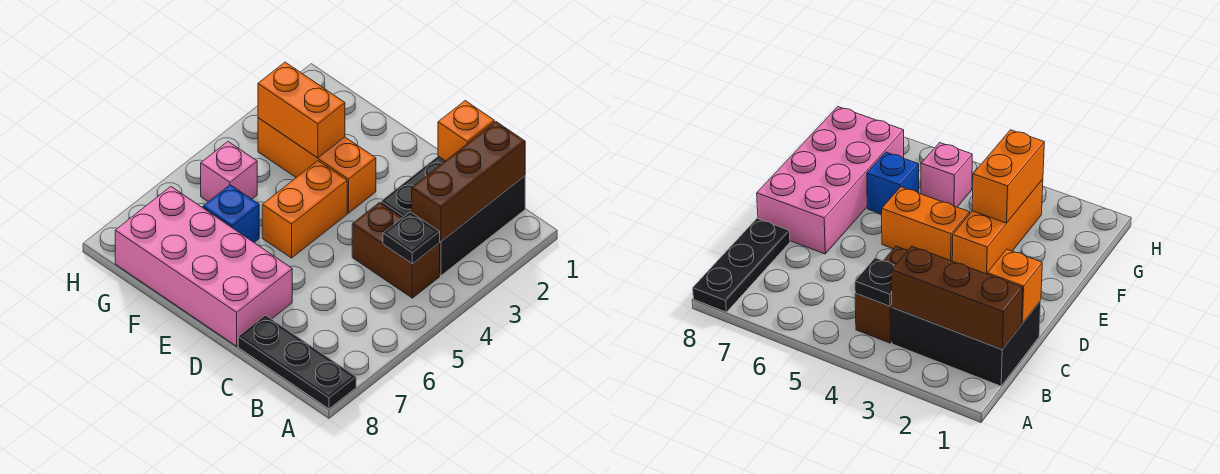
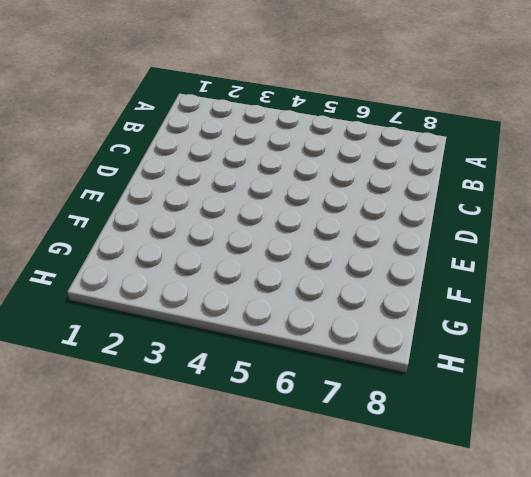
none -> black plate A8:C8 level 1
none -> black brick B1:C3 level 1
none -> brown brick B4:C4 level 1

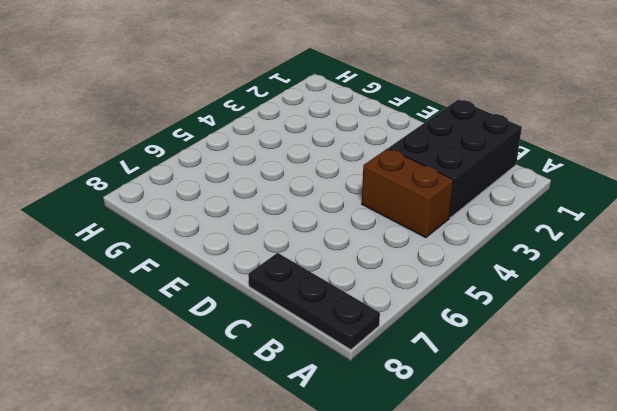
none -> pink brick D7:G8 level 1
none -> orange brick E3:G3 level 1
none -> orange brick E4:E5 level 1

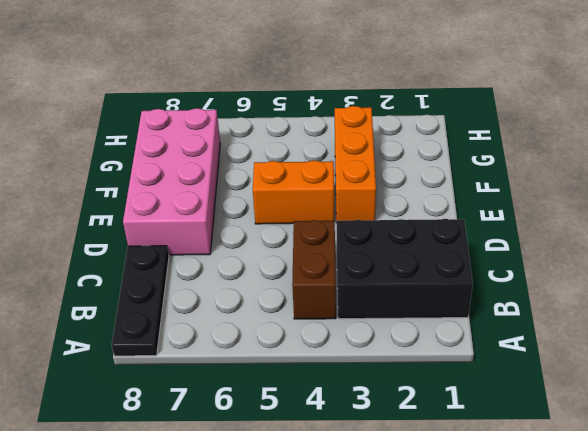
none -> blue brick F6 level 1
none -> pink brick G5 level 1
none -> brown brick B1:B3 level 2

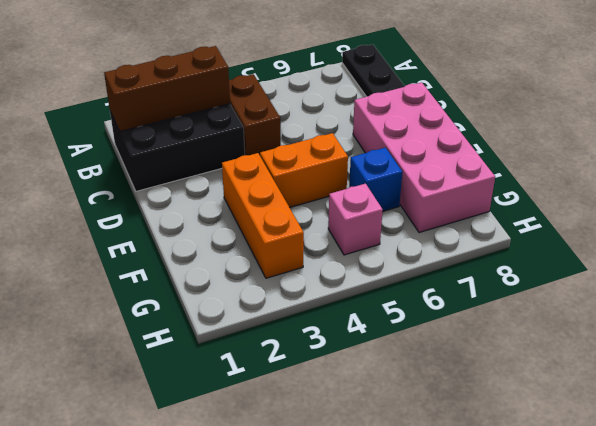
none -> black plate B4 level 2
none -> orange brick C1 level 2
none -> orange brick F3:G3 level 2

